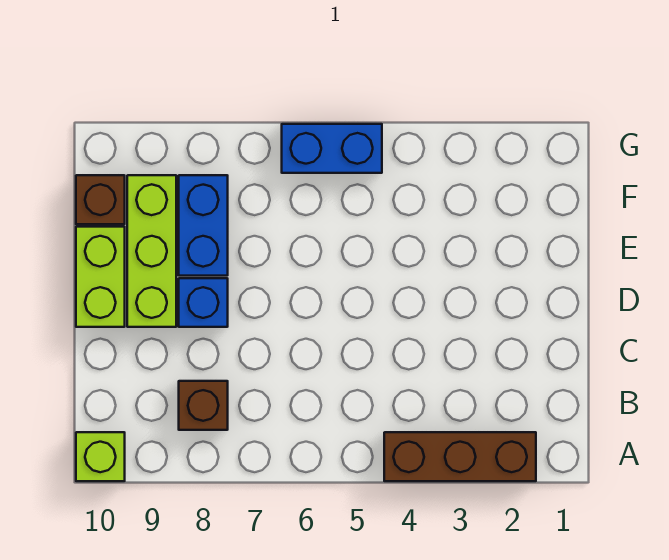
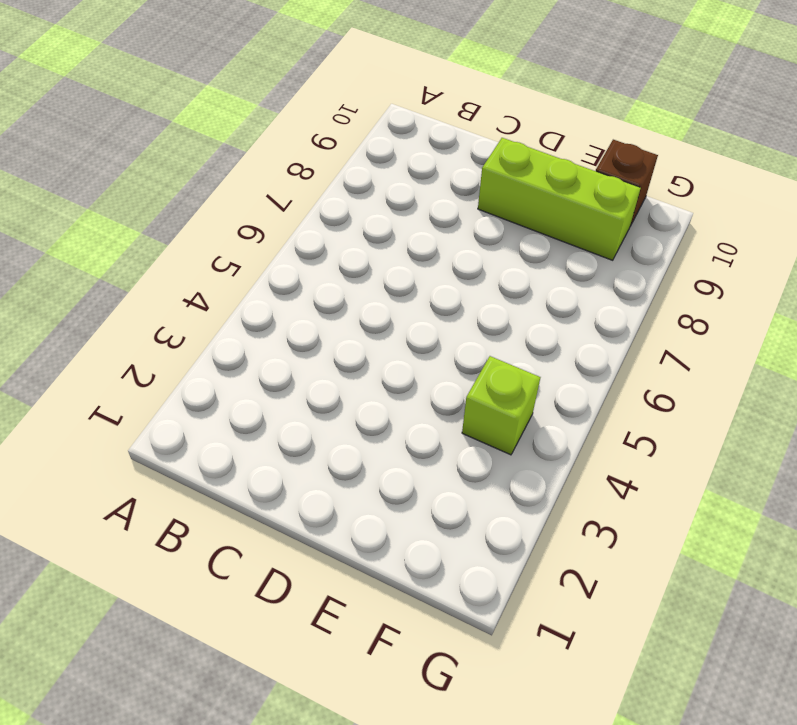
lime brick F4 level 1 -> lime brick A10 level 1
none -> brown brick A2:A4 level 1
none -> brown brick B8 level 1

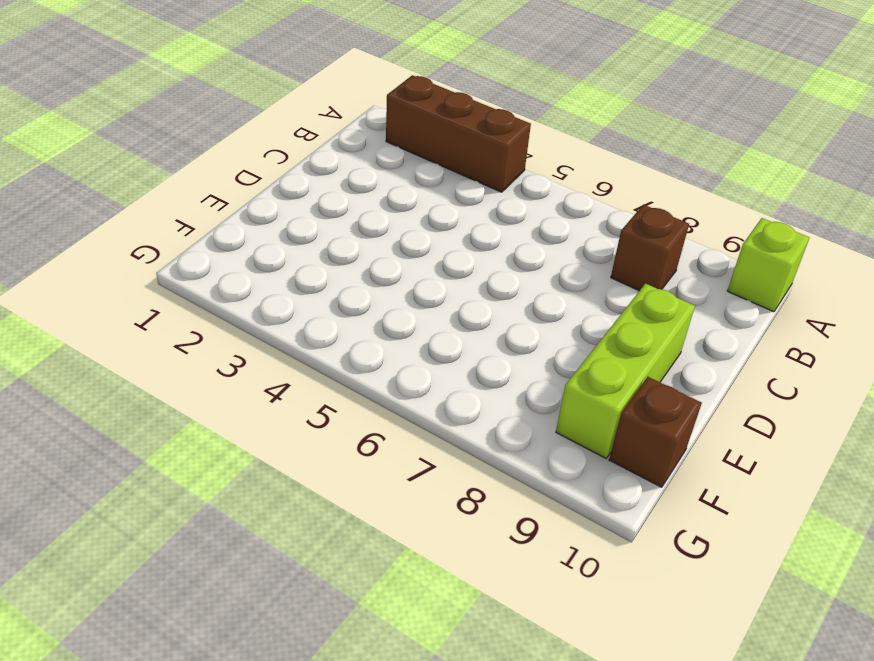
none -> blue brick D8 level 1
none -> lime brick D10:E10 level 1

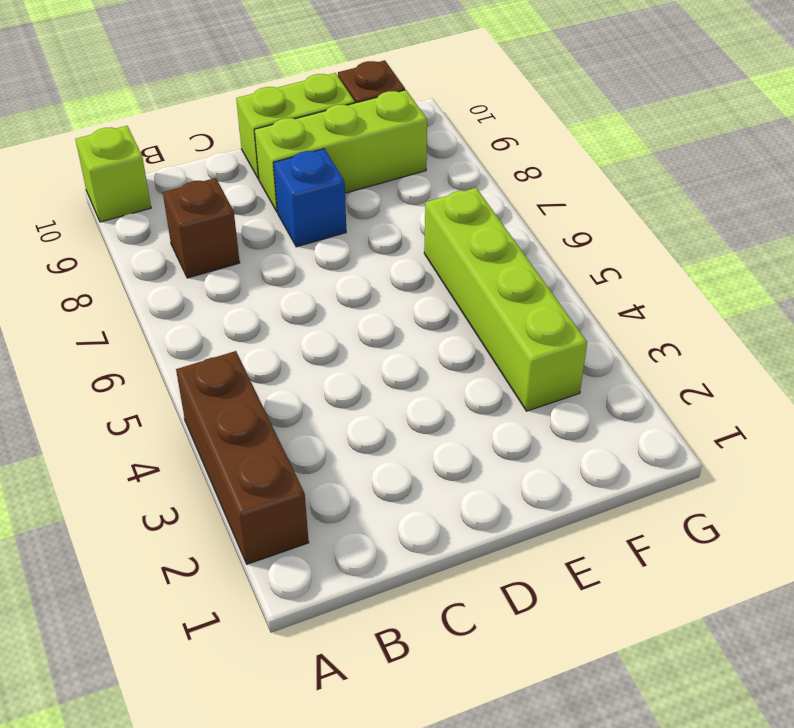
lime brick F3:F6 level 1 -> none
none -> blue brick E8:F8 level 1
none -> blue brick G5:G6 level 1

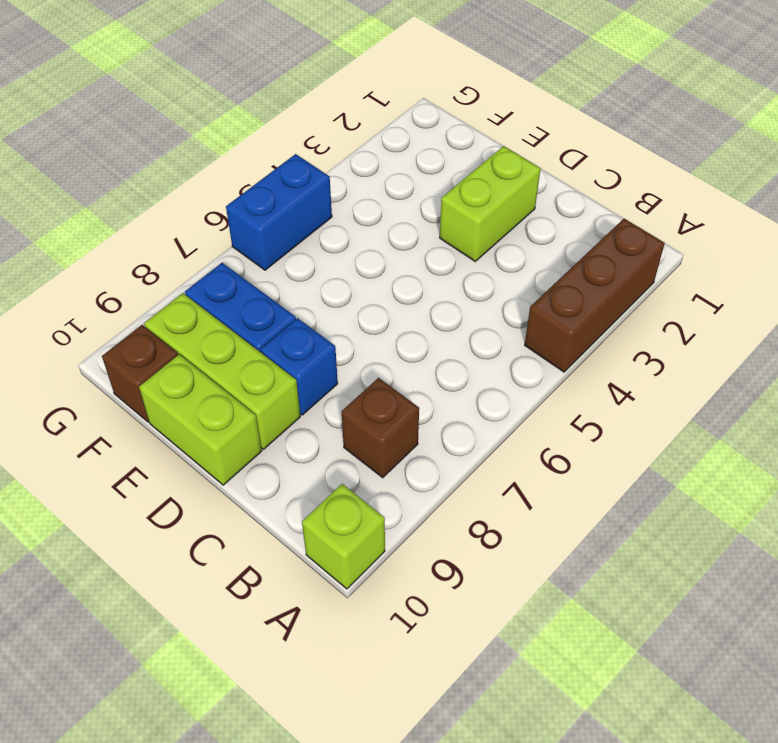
lime brick D2:D3 level 1 -> none

